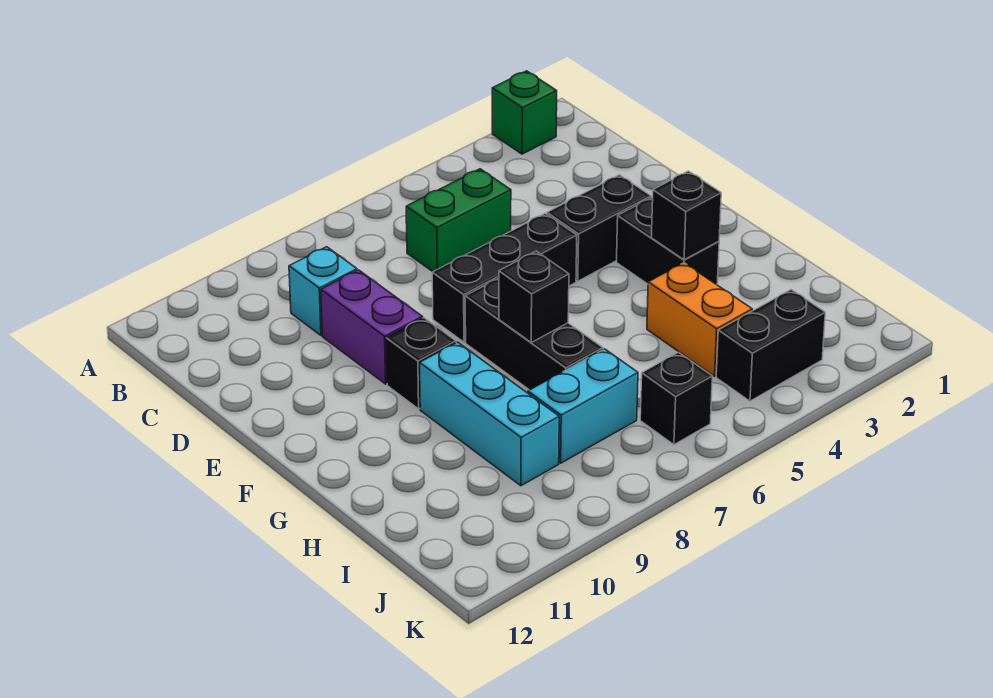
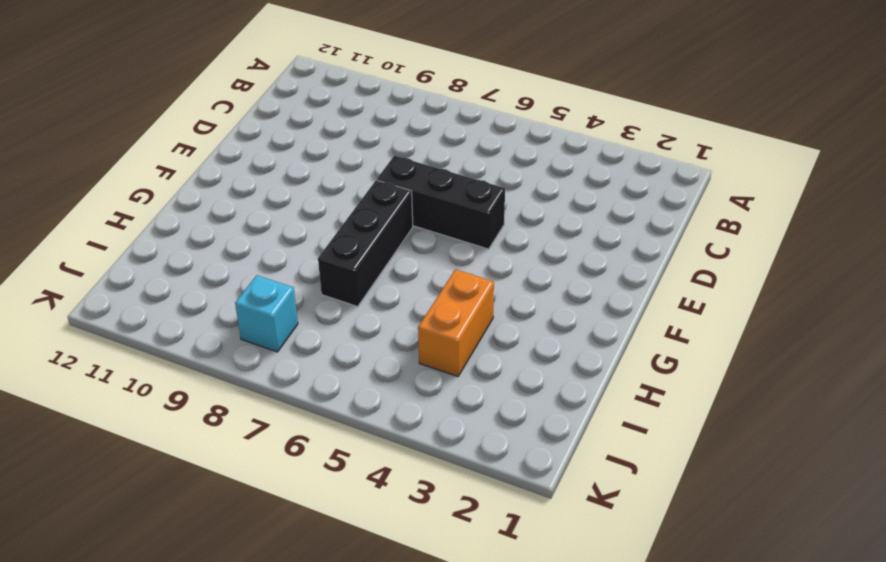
cyan brick J8 level 1 -> cyan brick C9 level 1
none -> green brick A2 level 1
none -> green brick C5:C6 level 1
none -> purple brick D9:E9 level 1

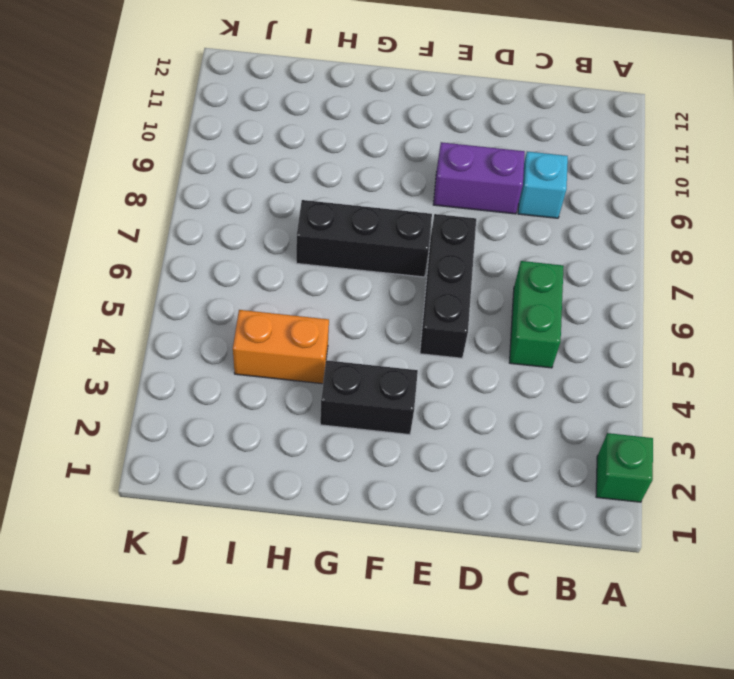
none -> black brick E3:E4 level 1
none -> black brick F9 level 1
none -> cyan brick G9:I9 level 1

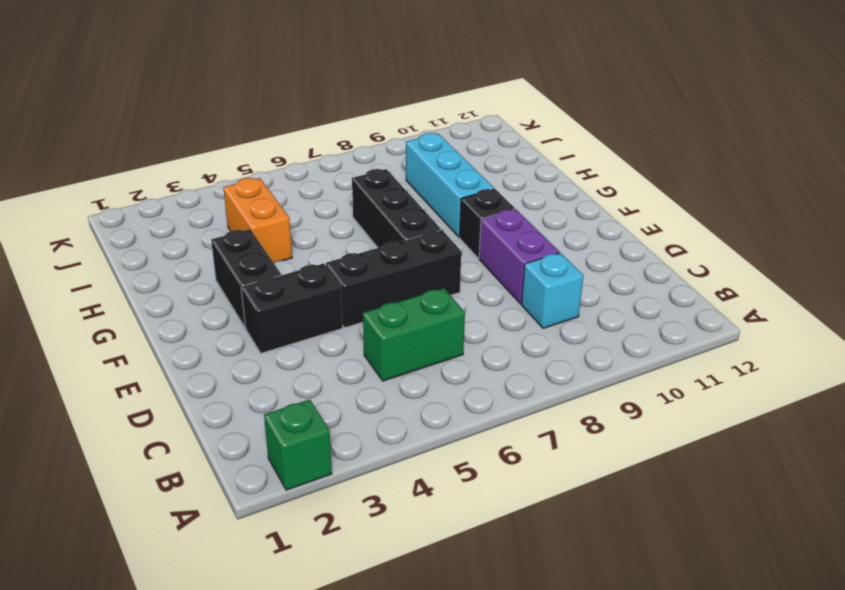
none -> cyan brick I7:I8 level 1
none -> black brick J3:J4 level 1
none -> black brick J6 level 1

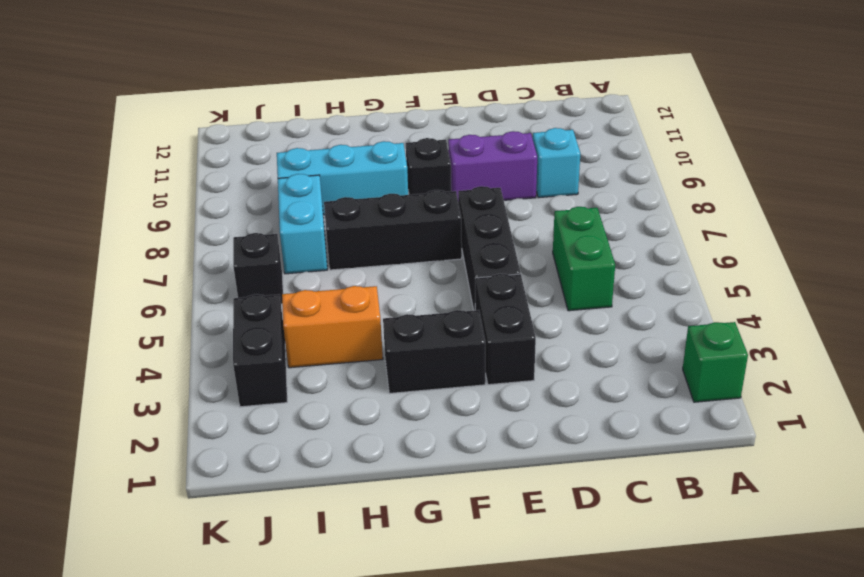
none -> black brick G3 level 2
none -> black brick G7 level 2

